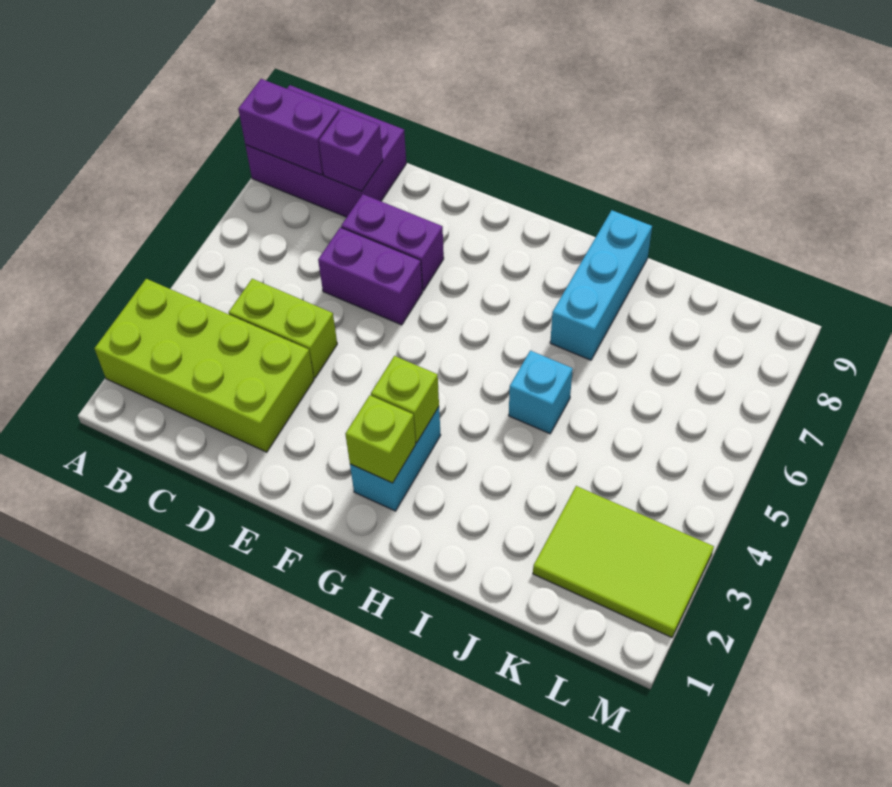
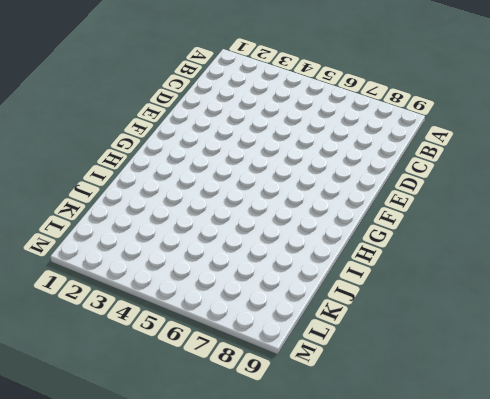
none -> lime brick A2:D3 level 1
none -> purple brick A8:C9 level 1
none -> lime brick C4:D4 level 1

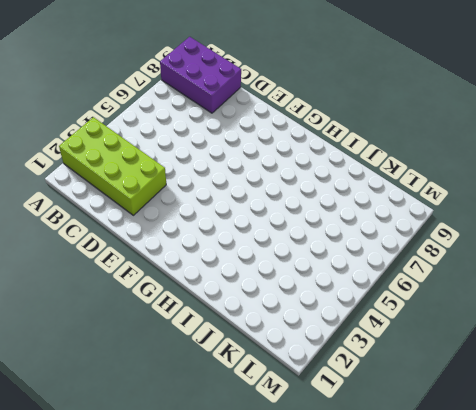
none -> lime brick C4:D4 level 1
none -> purple brick D6:E6 level 1
none -> purple brick D7:E7 level 1

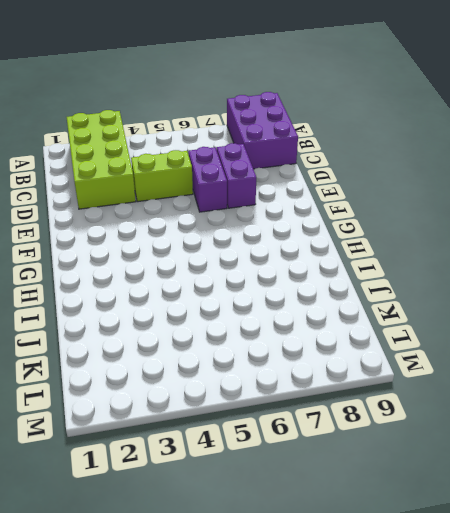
lime brick D4:D5 level 1 -> lime brick C4:D4 level 1
none -> cyan brick G2:G3 level 1
none -> cyan brick I5 level 1
none -> cyan brick I7:I9 level 1

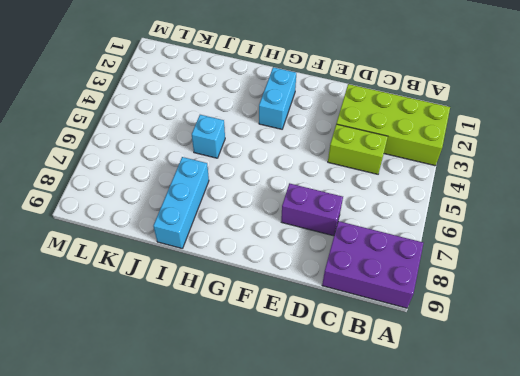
none -> purple brick D6:E6 level 1
none -> lime tile K2:M3 level 1
none -> purple brick A8:B8 level 2

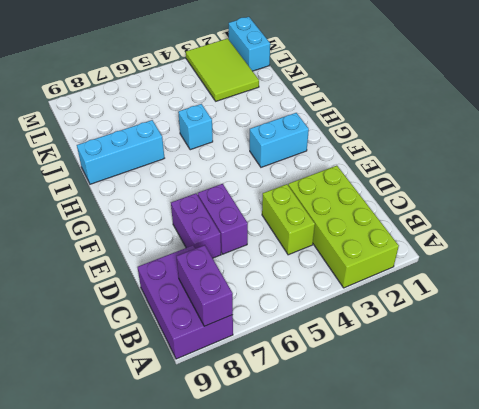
cyan brick L1:M1 level 1 -> none
none -> purple brick C8 level 2
none -> lime brick G2 level 2
none -> lime brick G3 level 2

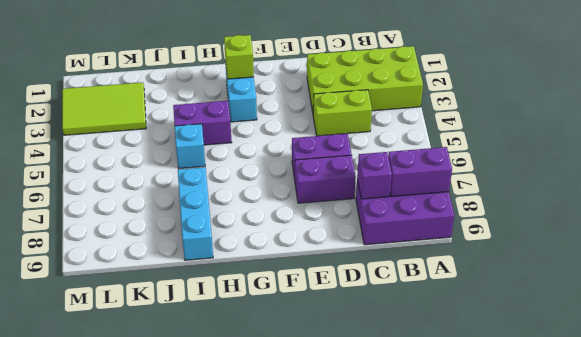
purple brick H4:I4 level 1 -> none
none -> lime brick G3 level 2

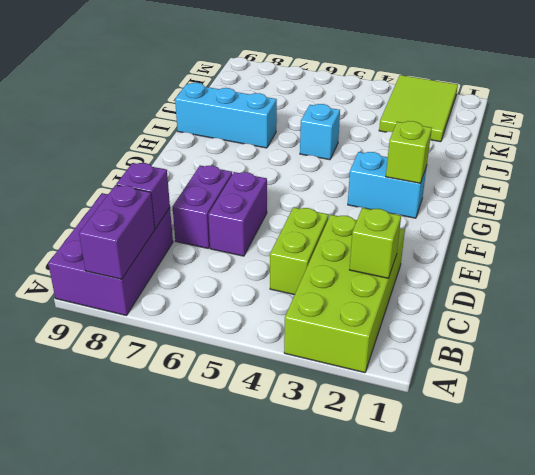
lime brick C2 level 2 -> lime brick G3 level 2

